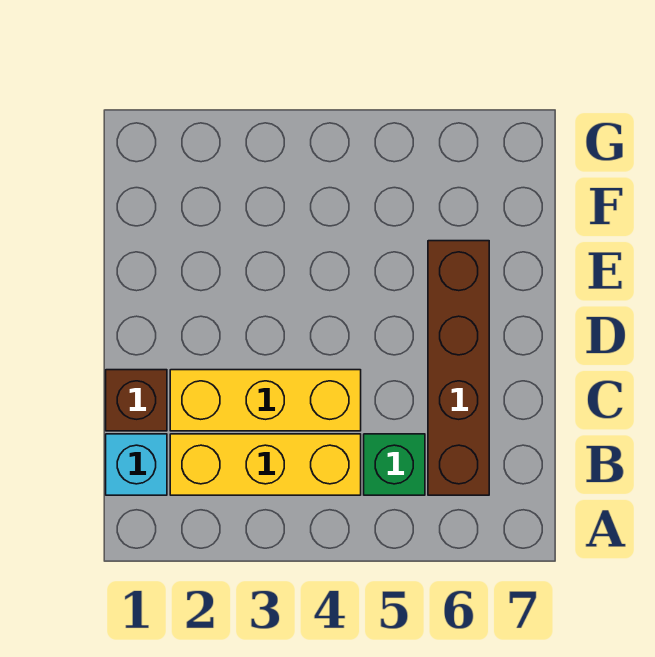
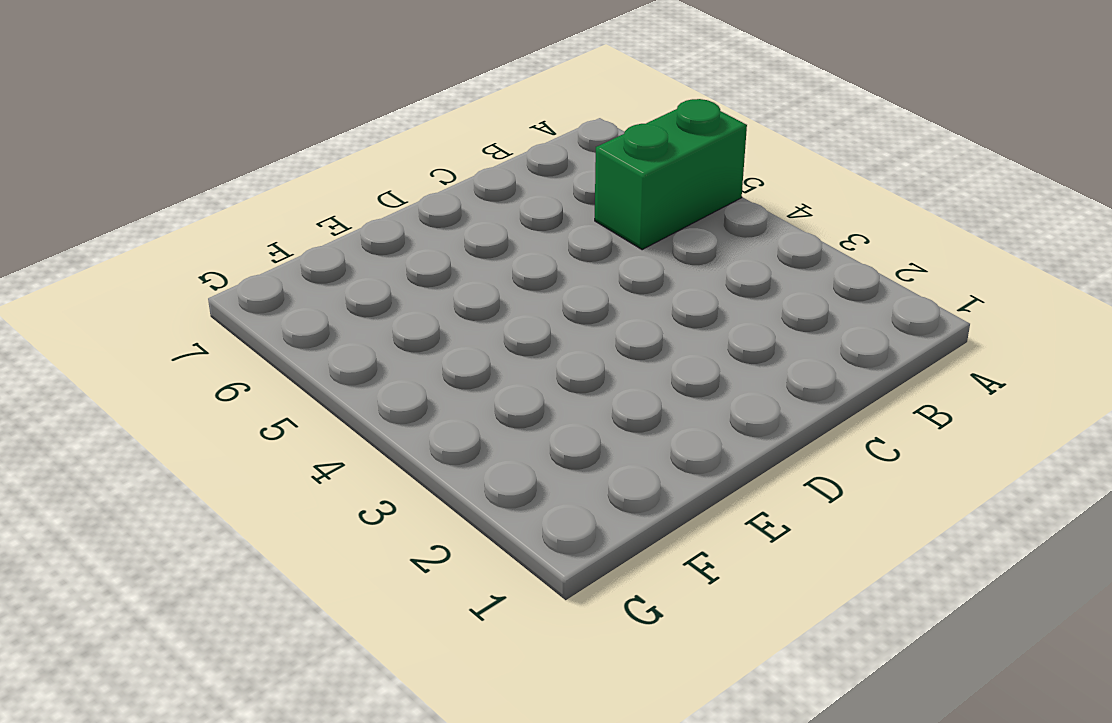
green brick A5:B5 level 1 -> green brick B5 level 1
none -> cyan brick B1 level 1
none -> yellow brick B2:B4 level 1

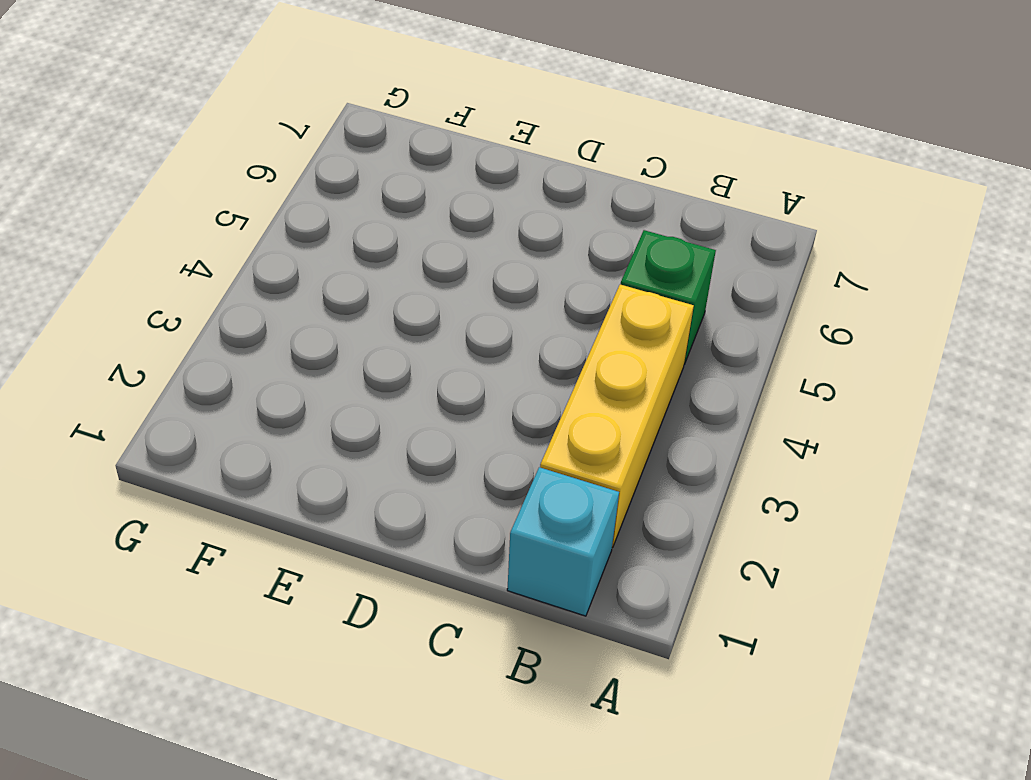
none -> brown brick B6:E6 level 1
none -> brown brick C1 level 1

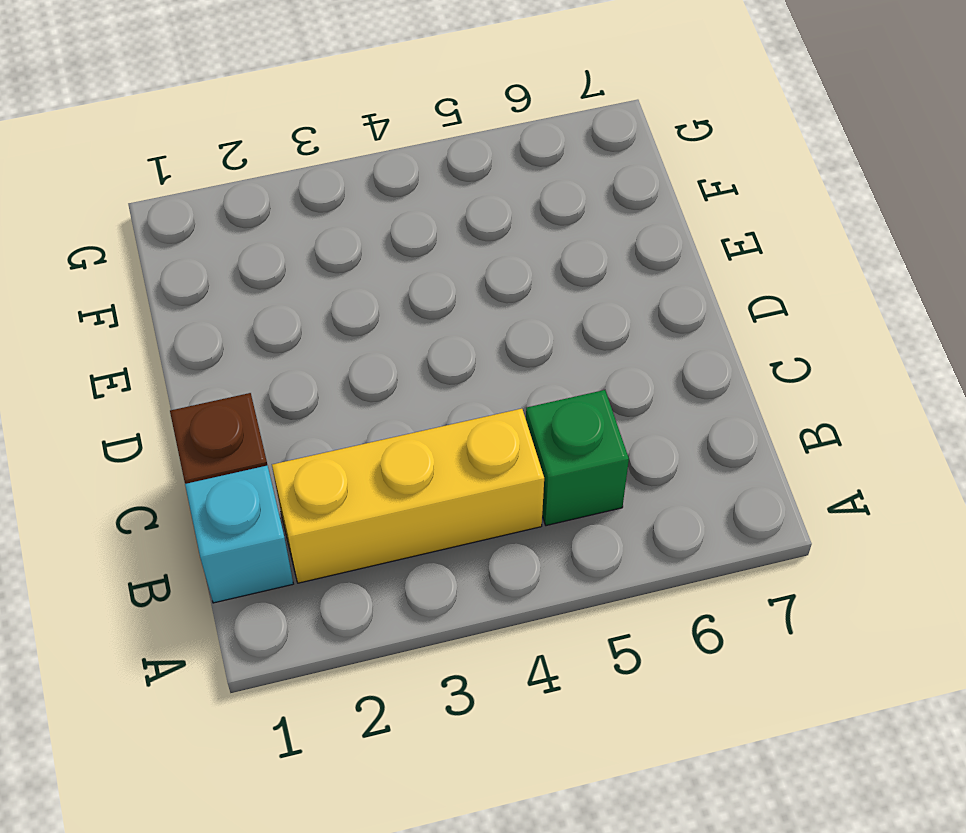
none -> brown brick B6:E6 level 1
none -> yellow brick C2:C4 level 1

